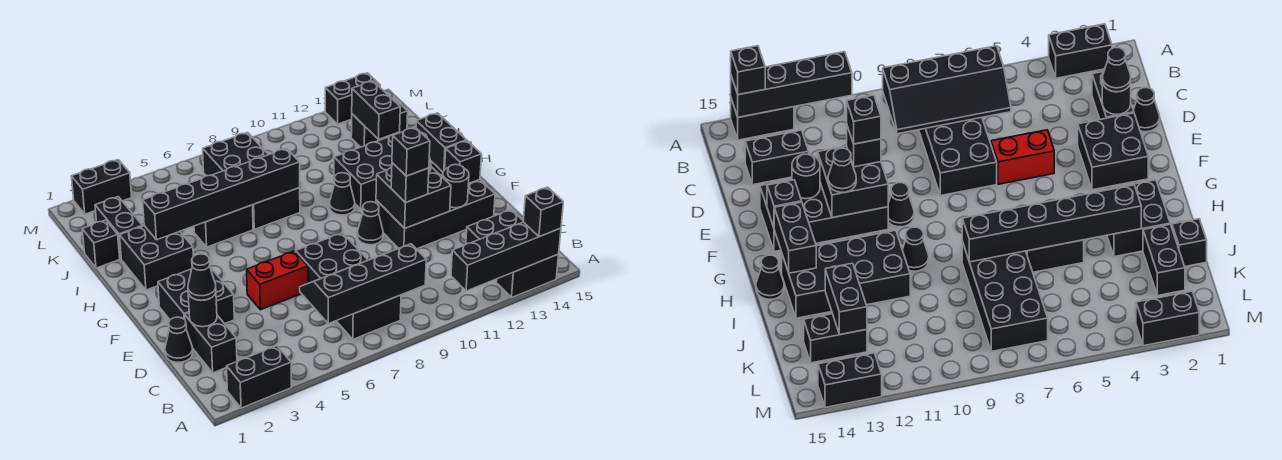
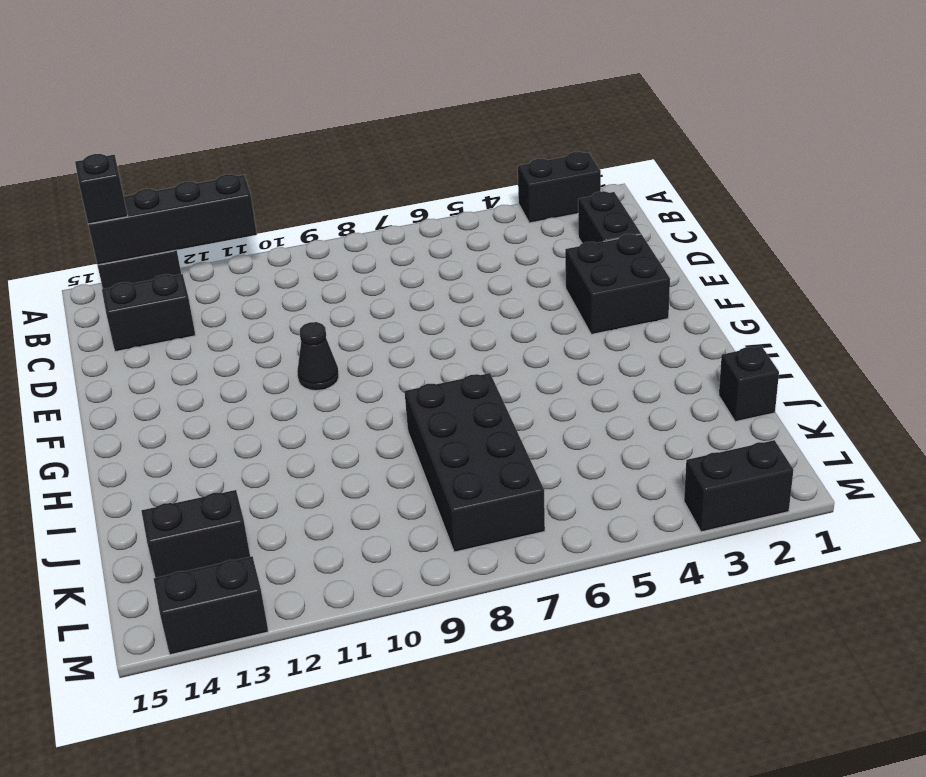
none -> black brick B7:E8 level 1
none -> black cone D1 level 1
none -> red brick E5:E6 level 1
none -> black brick E11:F14 level 1

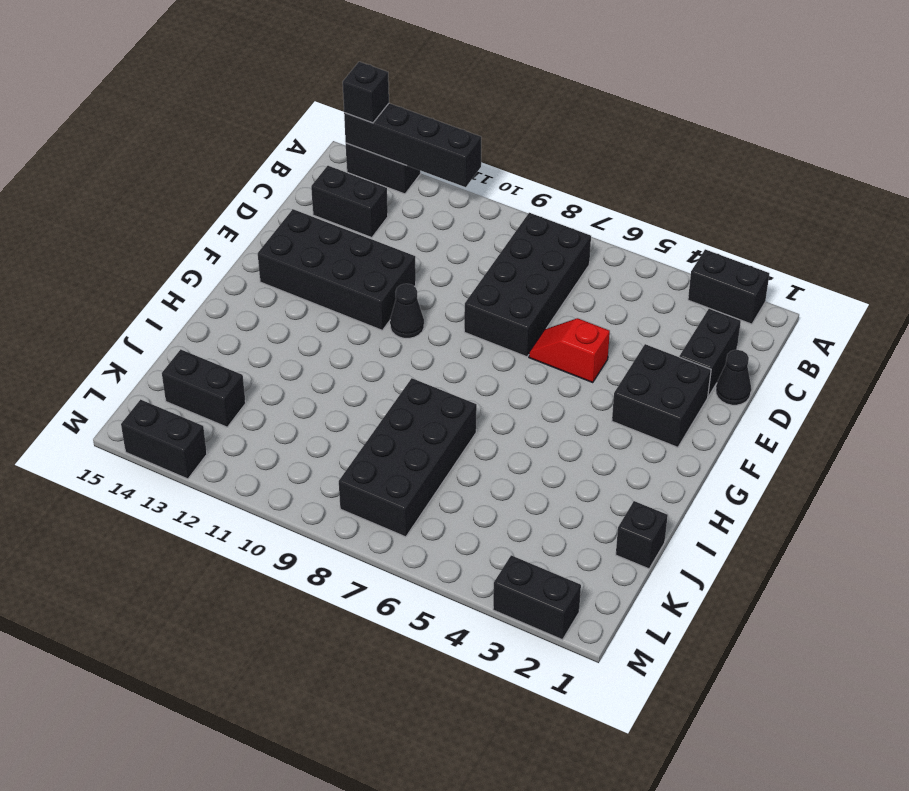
red slope E5:E6 level 1 top 5 -> red brick E5:E6 level 1
none -> black brick H2:I3 level 1
none -> black cone H10 level 1
none -> black brick H11:I14 level 1
none -> black cone H15 level 1

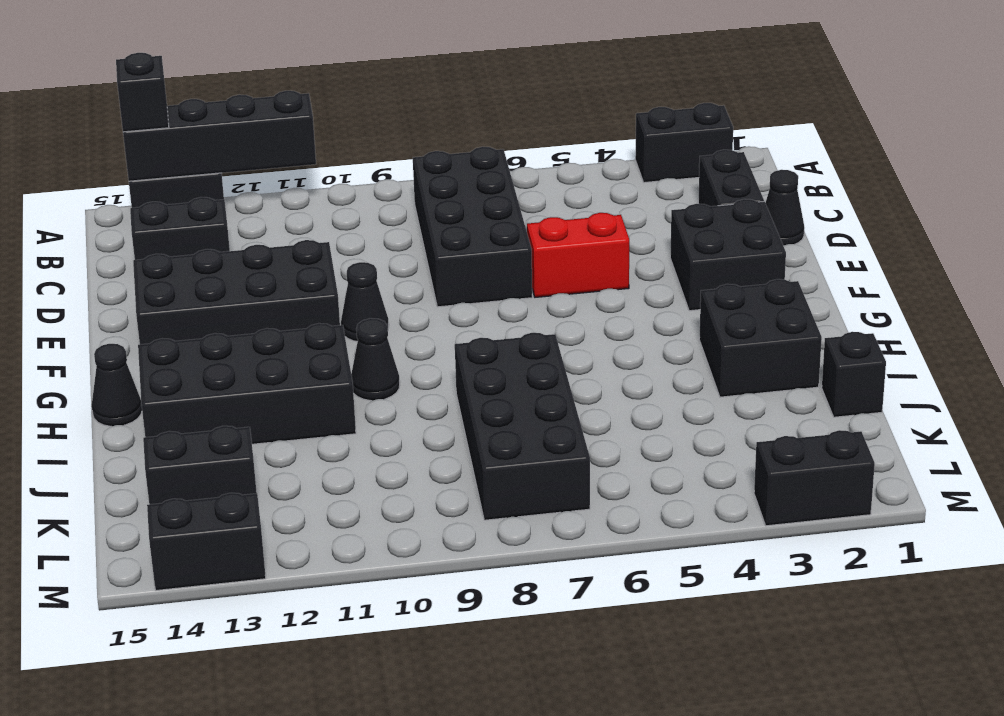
none -> black brick I5:I6 level 1
none -> black brick J2:K2 level 1
none -> black slope B6:C9 level 2 top B
none -> black round brick D2 level 2

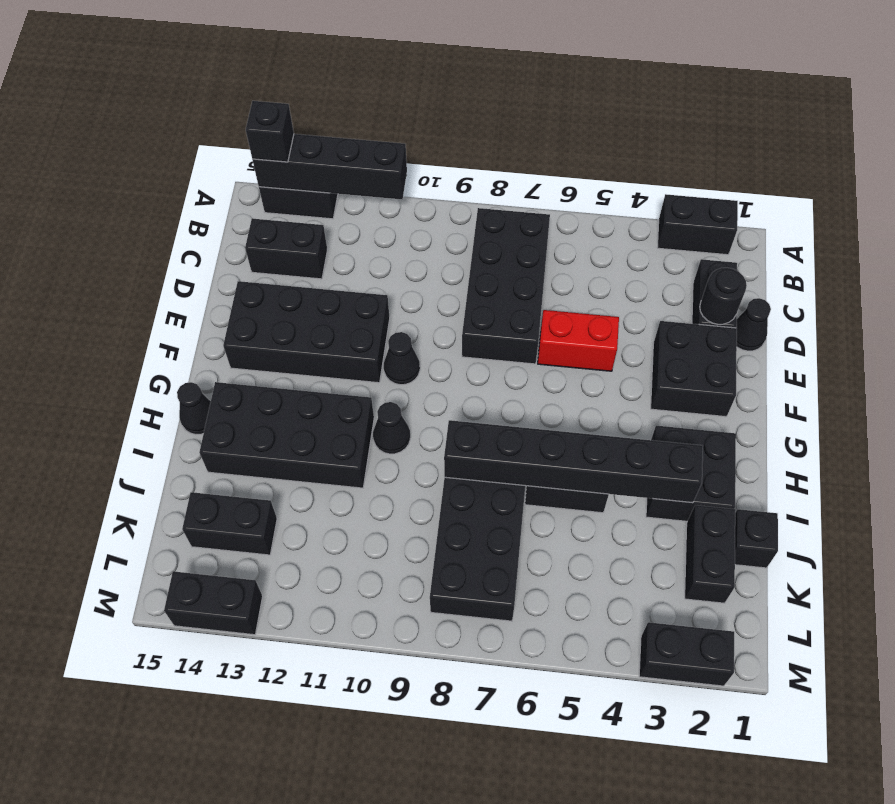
none -> black slope B6:C9 level 2 top B
none -> black brick E11:F12 level 2
none -> black round brick E13 level 2
none -> black brick F14 level 2

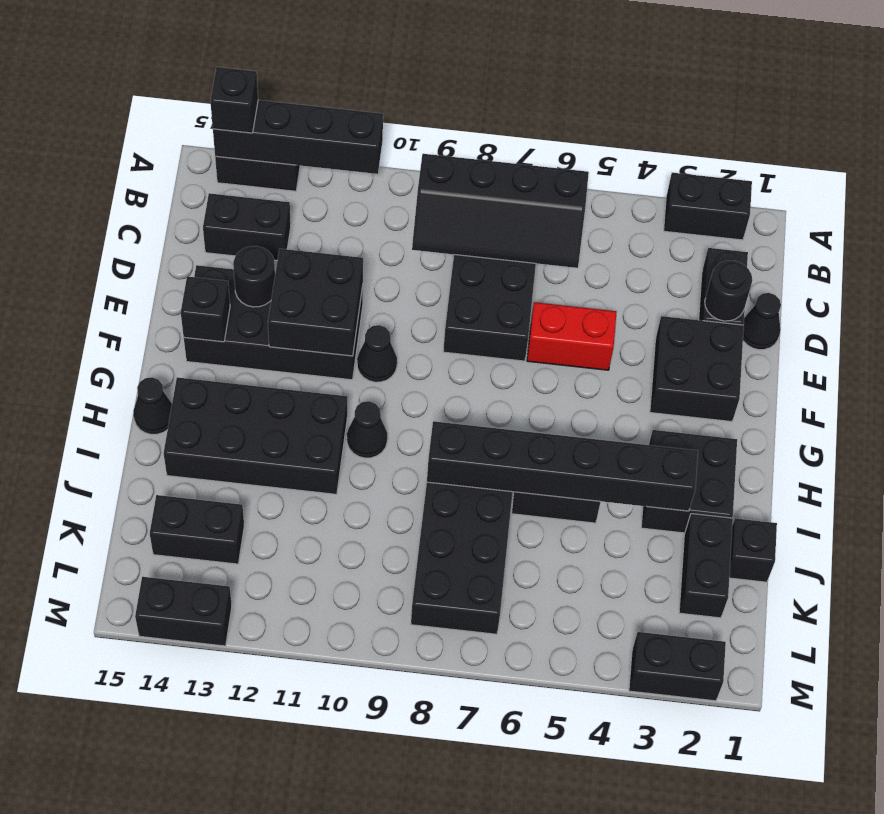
none -> black brick G14:H14 level 2
none -> black brick J13:K13 level 2
none -> black cone D2 level 3
none -> black brick E11 level 3

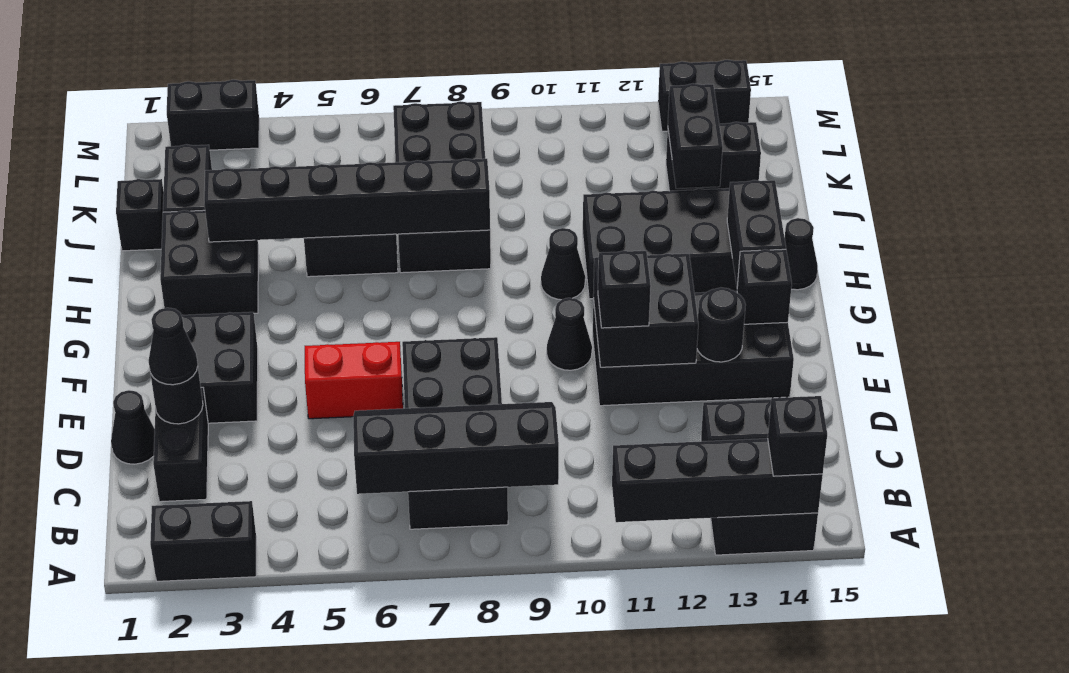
none -> black cone F12 level 3
none -> black brick E11 level 4

